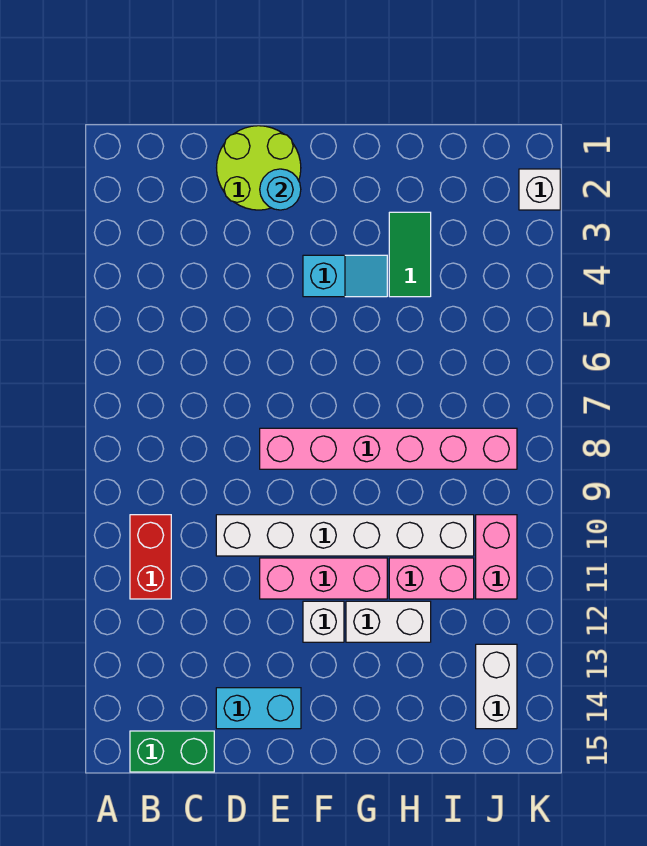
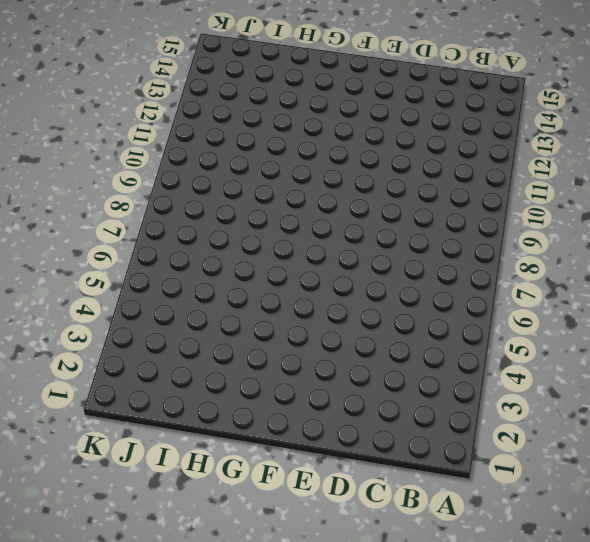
none -> red brick B10:B11 level 1
none -> green brick B15:C15 level 1
none -> lime round brick D1:E2 level 1

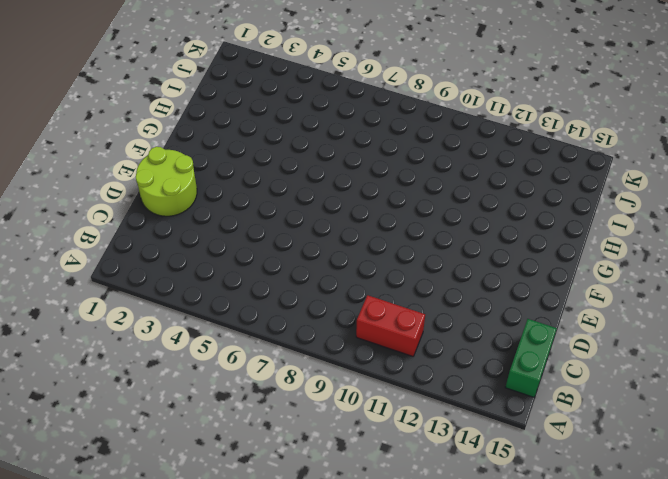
none -> white brick D10:I10 level 1
none -> cyan brick D14:E14 level 1
none -> pink brick E8:J8 level 1

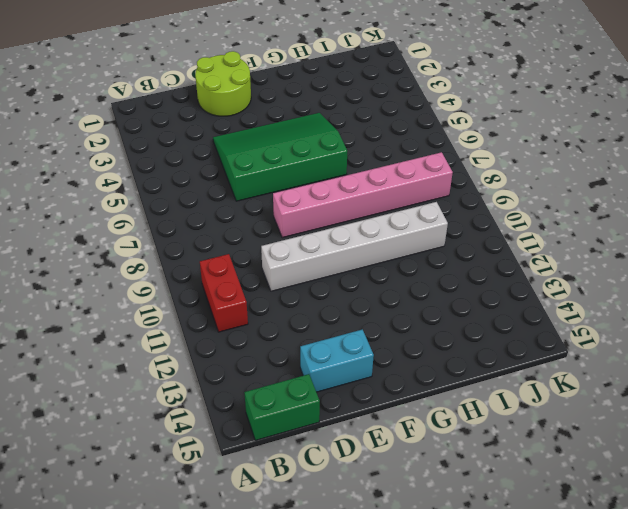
green slope D4:G6 level 1 top 6 -> cyan slope F4:G4 level 1 top F
none -> pink brick E11:G11 level 1
none -> white brick F12 level 1
none -> white brick G12:H12 level 1

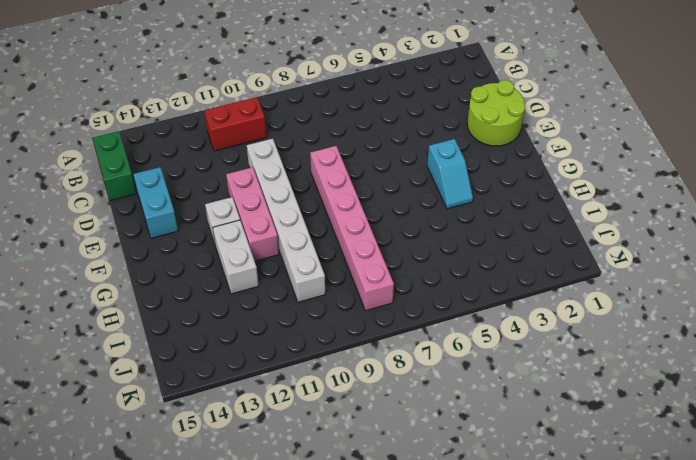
none -> green tile H3:H4 level 1
none -> pink brick H11:I11 level 1
none -> pink brick J10:J11 level 1

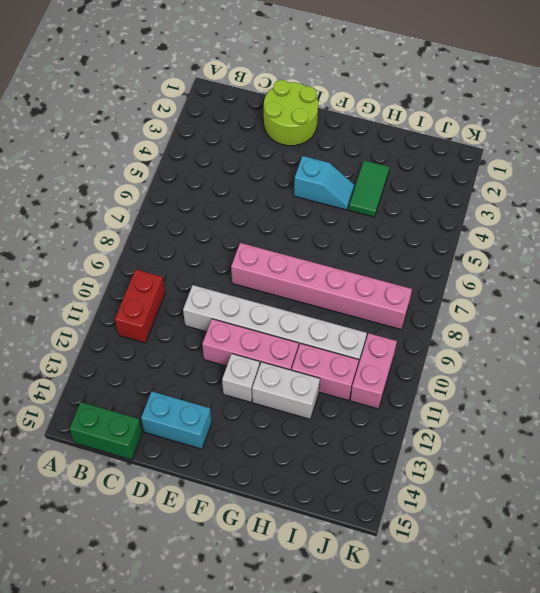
none -> white brick J13:J14 level 1
none -> white brick K2 level 1
none -> cyan round brick E2 level 2

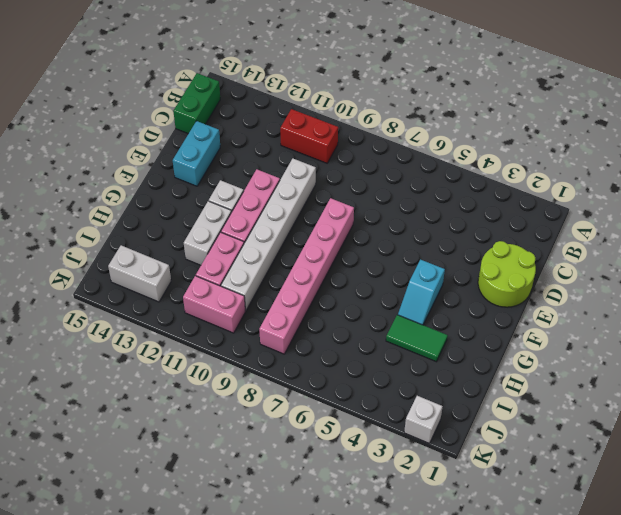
none -> cyan round brick E2 level 2

